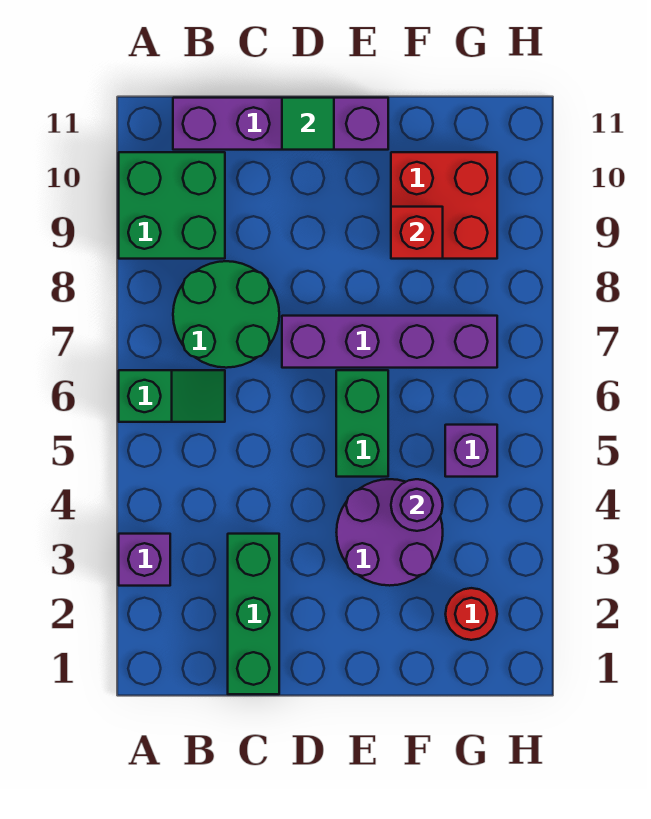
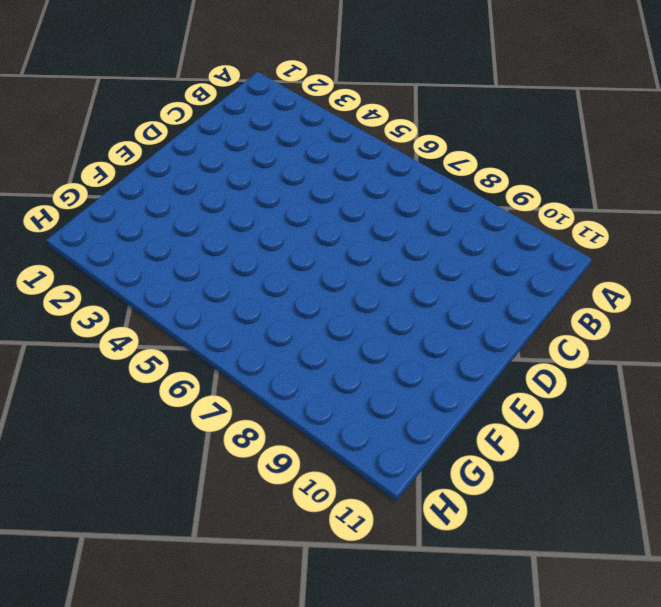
none -> purple brick A3 level 1
none -> green slope A6:B6 level 1 top A
none -> green brick A9:B10 level 1

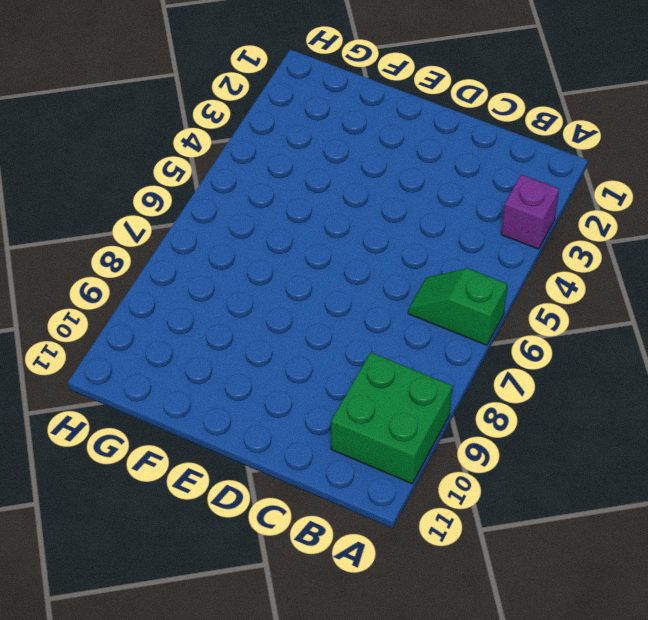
none -> green round brick B7:C8 level 1
none -> purple brick B11:E11 level 1
none -> green brick C1:C3 level 1

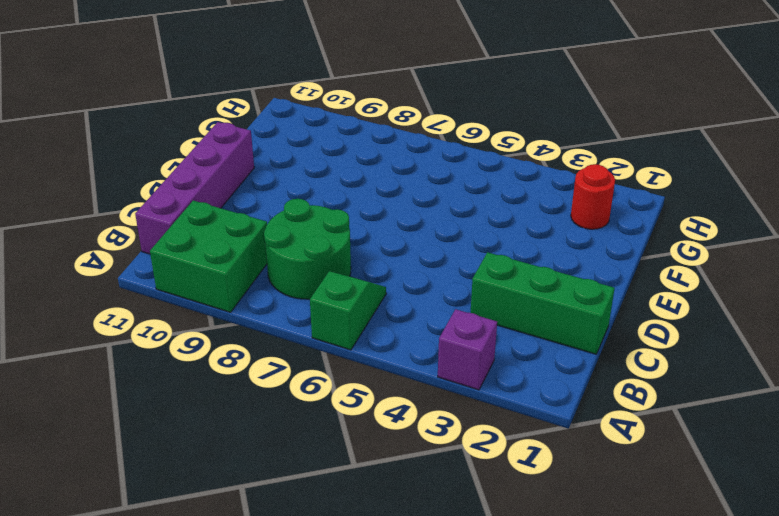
none -> purple brick D7:G7 level 1
none -> purple round brick E3:F4 level 1
none -> green brick E5:E6 level 1

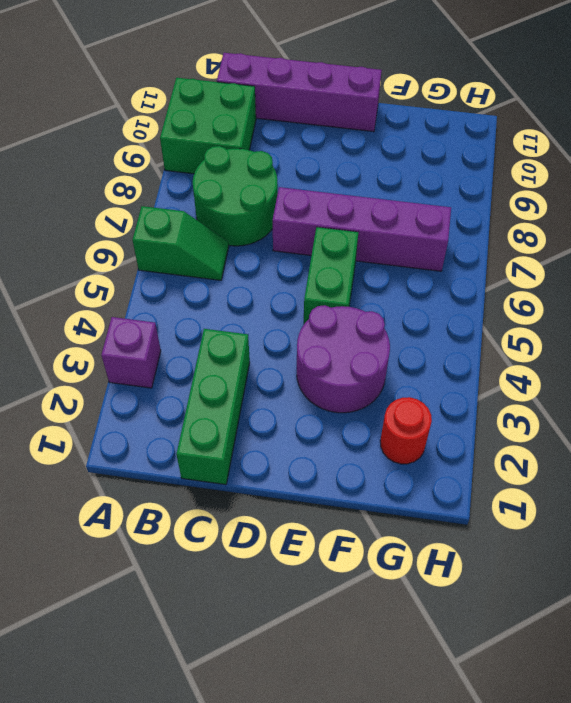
none -> red brick F9:G10 level 1
none -> purple brick G5 level 1
none -> green tile D11 level 2

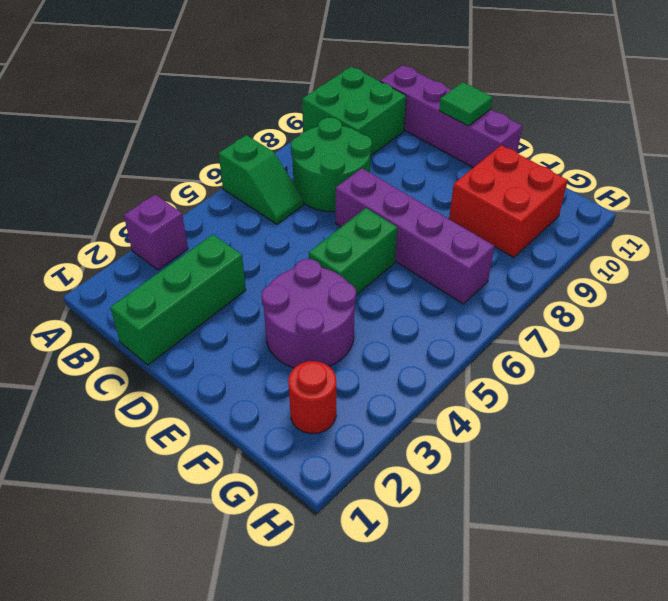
none -> purple brick G5 level 1
none -> purple round brick F4 level 2
none -> red brick F9 level 2

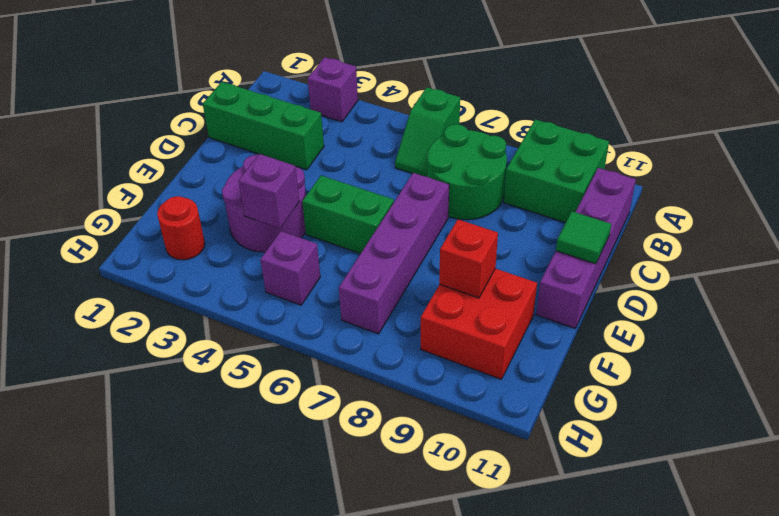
purple brick F4 level 2 -> purple round brick F4 level 2

